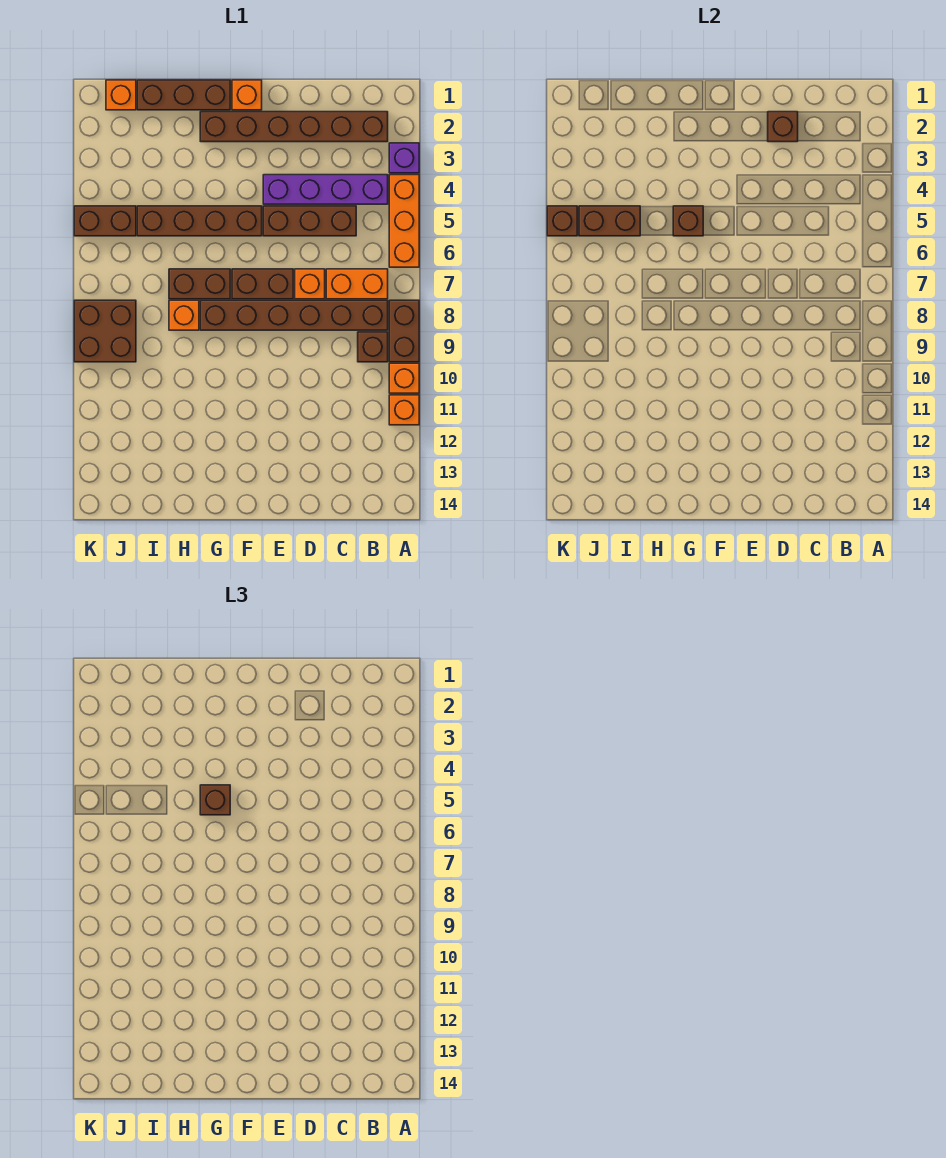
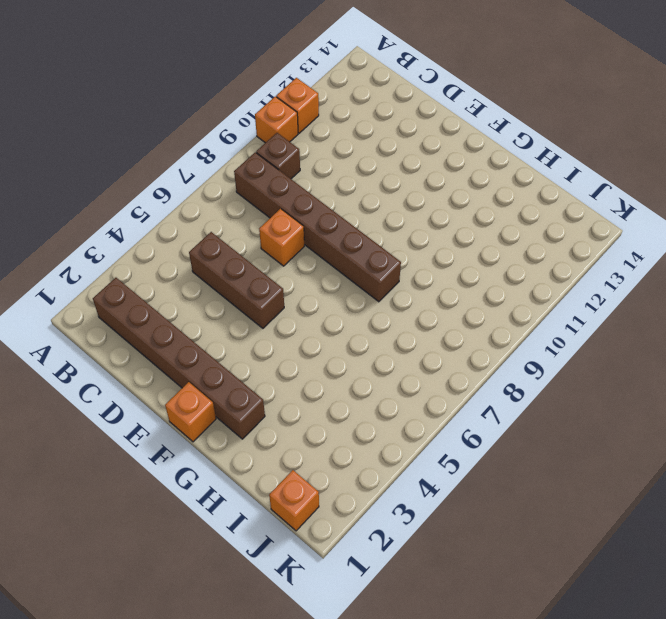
none -> purple brick A3 level 1
none -> orange brick A4:A6 level 1
none -> brown brick A8:A9 level 1

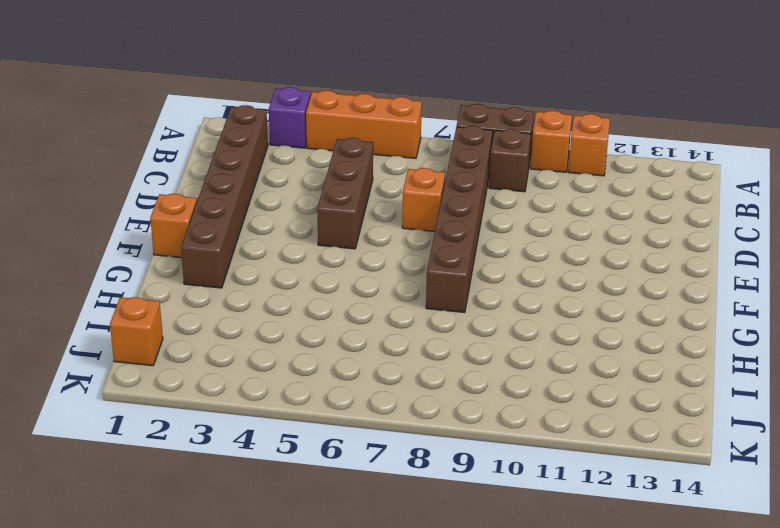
none -> purple brick B4:E4 level 1
none -> orange brick B7:C7 level 1
none -> brown brick E7:F7 level 1

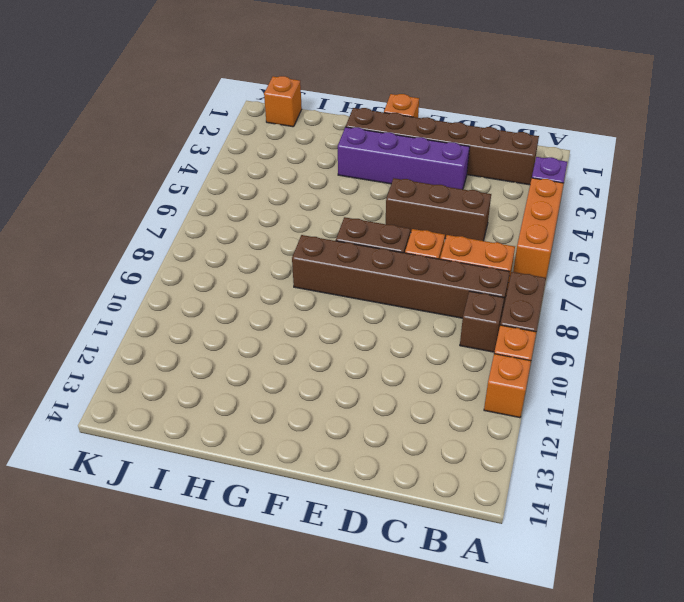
purple brick D3:G3 level 1 -> purple brick B4:E4 level 1
none -> brown brick F5:I5 level 1
none -> brown brick G1:I1 level 1
none -> brown brick G7:H7 level 1

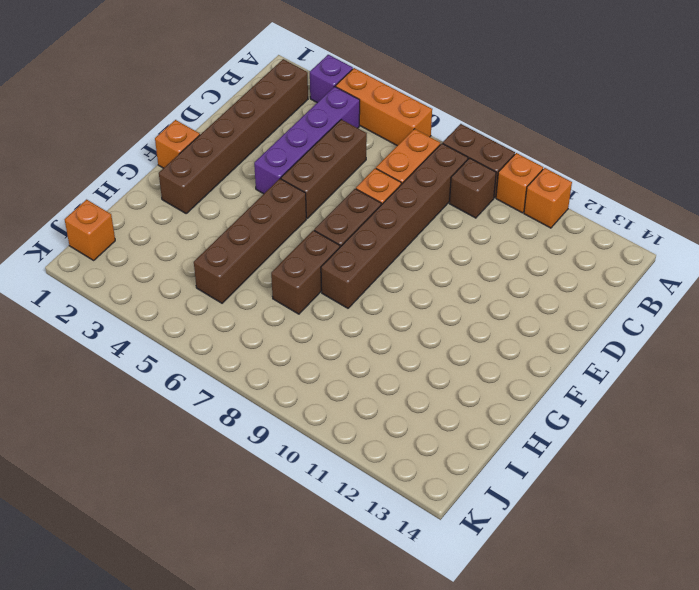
none -> brown brick G1:I1 level 1
none -> orange brick H8 level 1
none -> brown brick J5:K5 level 1

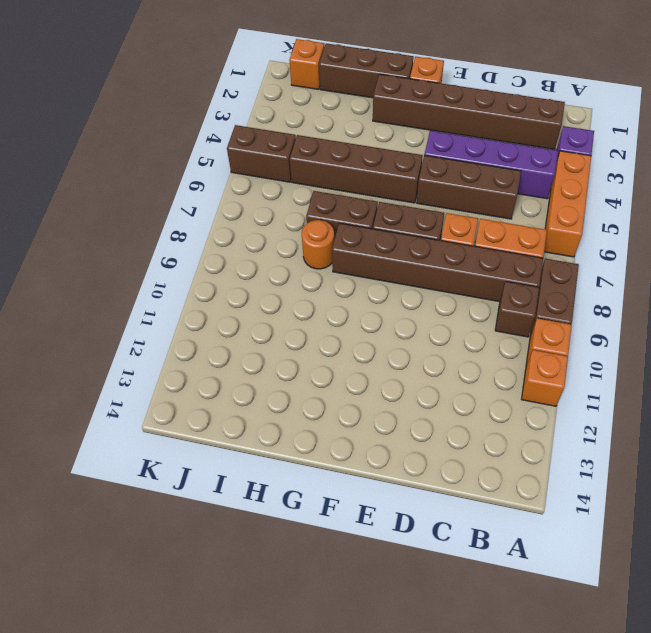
orange round brick H8 level 1 -> orange brick H8 level 1
none -> brown brick J8:K9 level 1
none -> brown brick D2 level 2
none -> brown brick G5 level 2

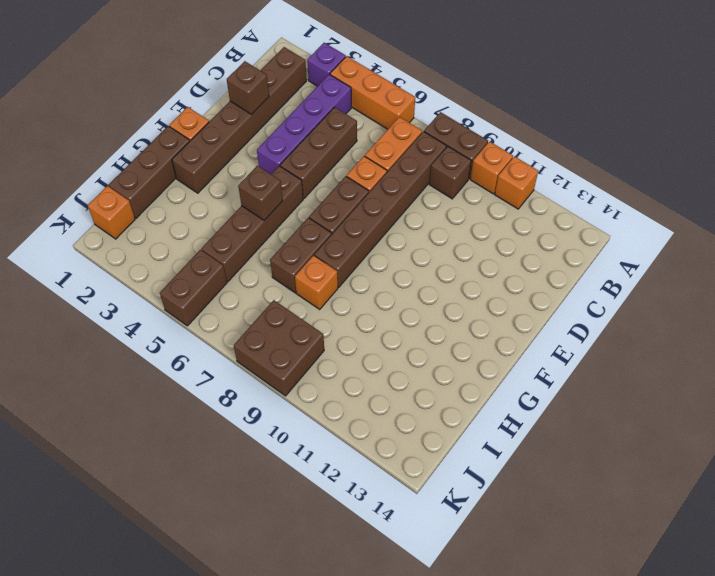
none -> brown brick I5:J5 level 2
none -> brown brick K5 level 2
none -> brown brick G5 level 3

